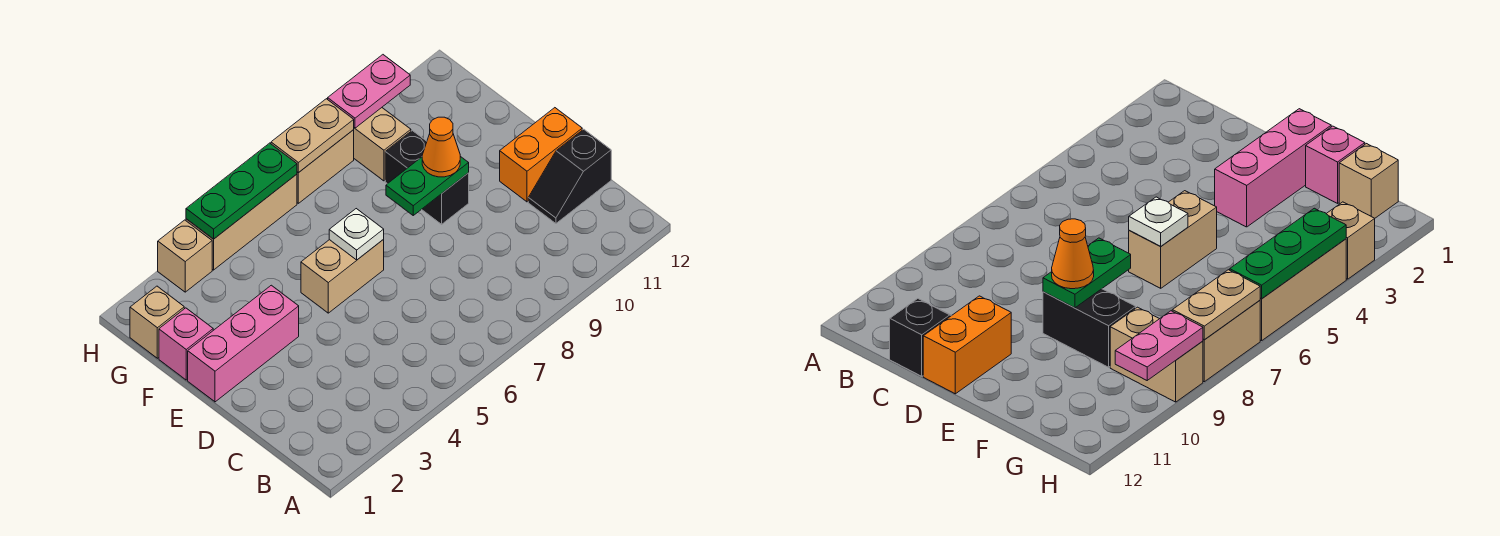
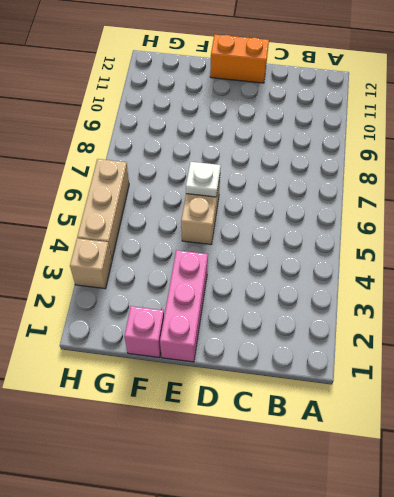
orange brick D12:E12 level 1 -> orange brick D11:D12 level 1
none -> black slope C11:C12 level 1 top 12
none -> black brick E9:F9 level 1
none -> tan brick G1 level 1

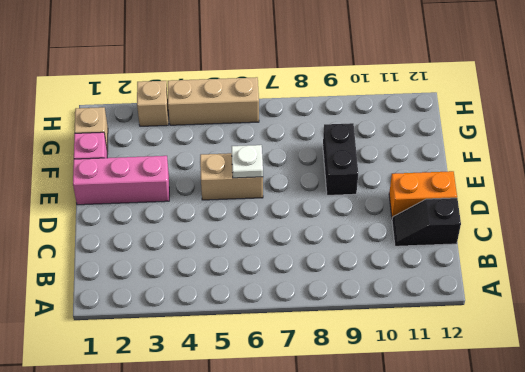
none -> tan brick G9:H9 level 1
none -> tan brick H7:H8 level 1
none -> green plate E8:E9 level 2

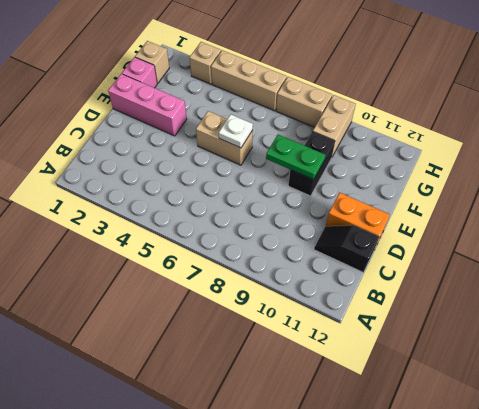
none -> green plate H4:H6 level 2
none -> tan plate H7:H8 level 2
none -> pink plate H9:H10 level 2

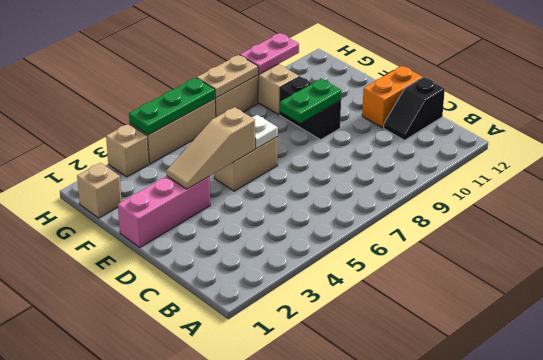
tan slope E3:E5 level 2 top 5 -> none
none -> pink brick F1 level 1
none -> orange cone E9 level 3

